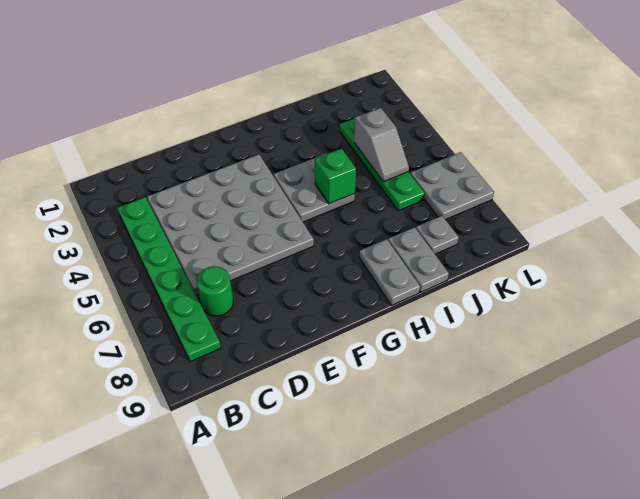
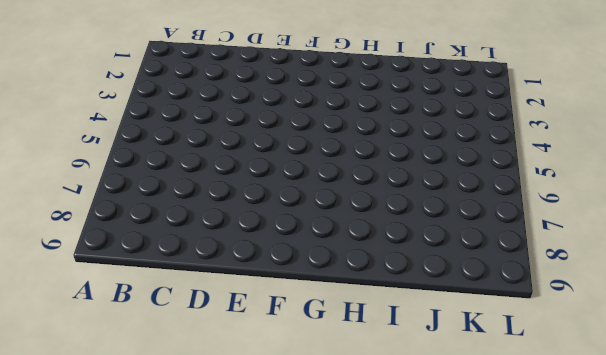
none -> green plate B3:B8 level 1
none -> grey plate C3:F6 level 1

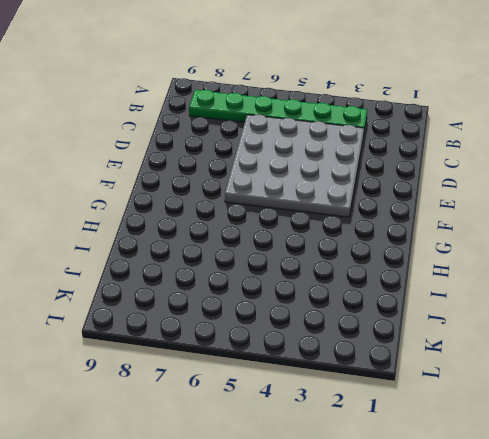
none -> green round brick C7 level 1
none -> grey plate G4:H5 level 1

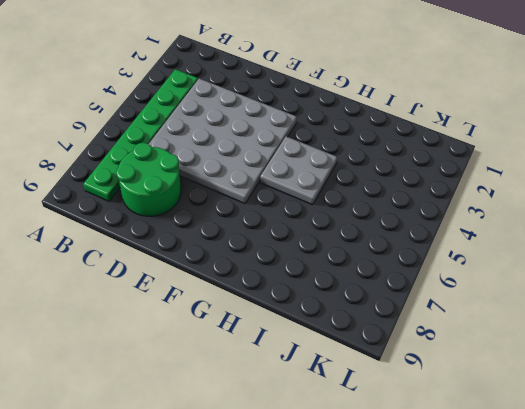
green round brick C7:D8 level 1 -> green round brick C7 level 1
none -> grey plate H8:H9 level 1
none -> grey plate I8:I9 level 1

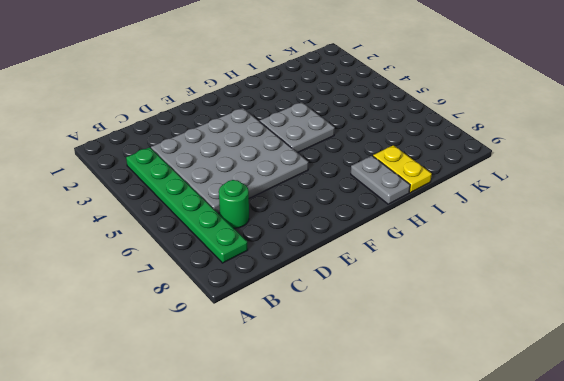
yellow plate I8:I9 level 1 -> grey plate I8:I9 level 1
none -> green plate J3:J6 level 1
none -> grey plate J8 level 1

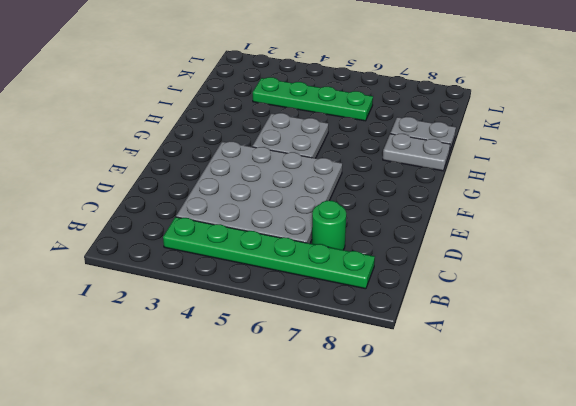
none -> grey plate J8 level 1
none -> grey plate K6:L7 level 1

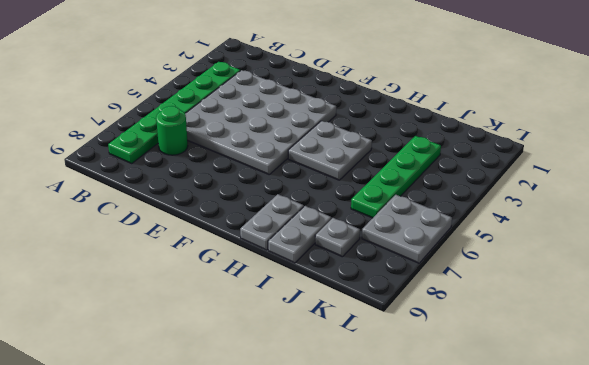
none -> green brick H5 level 2
none -> grey slope J4:J5 level 2 top 4

